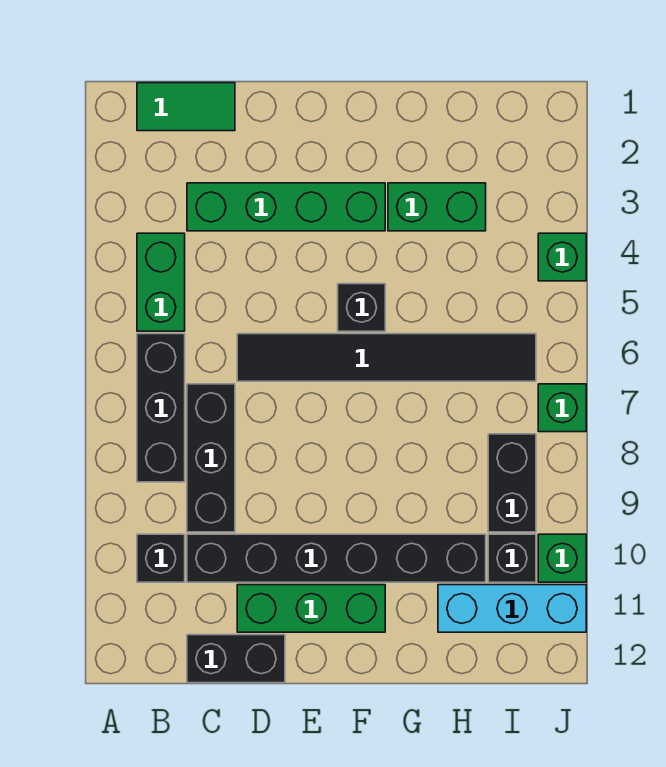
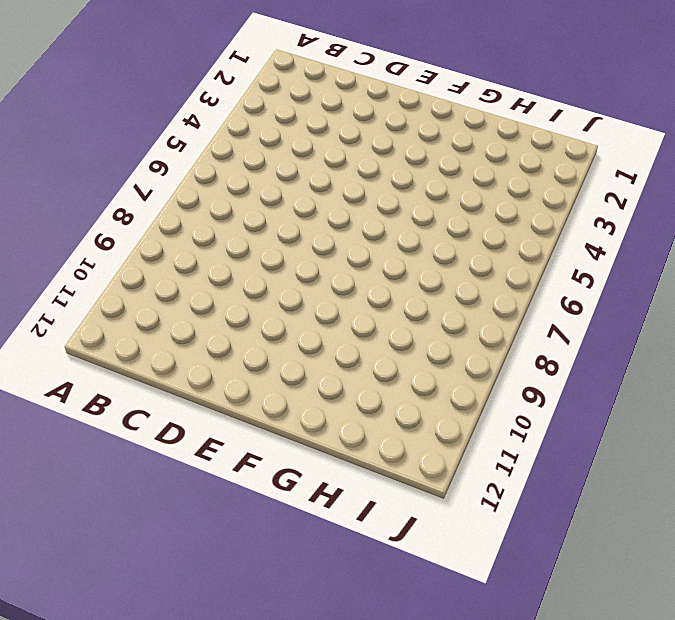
none -> green tile B1:C1 level 1
none -> green brick B4:B5 level 1
none -> black brick B6:B8 level 1

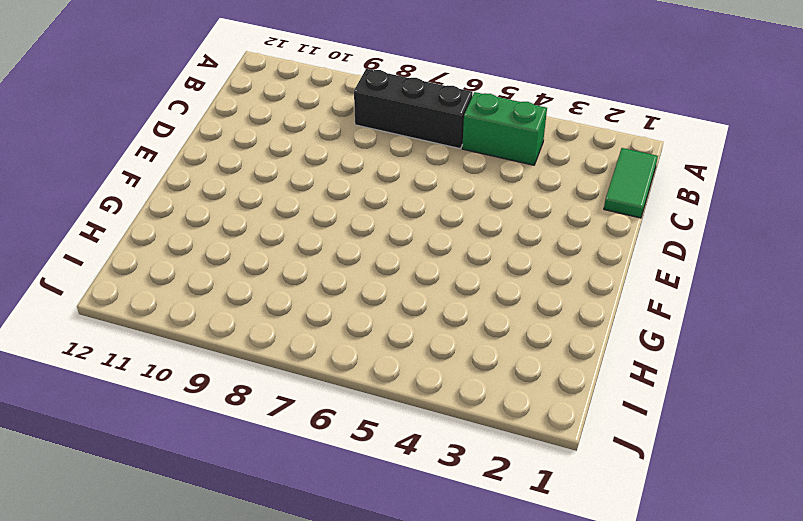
none -> black brick B10 level 1
none -> green brick C3:F3 level 1
none -> black brick C7:C9 level 1

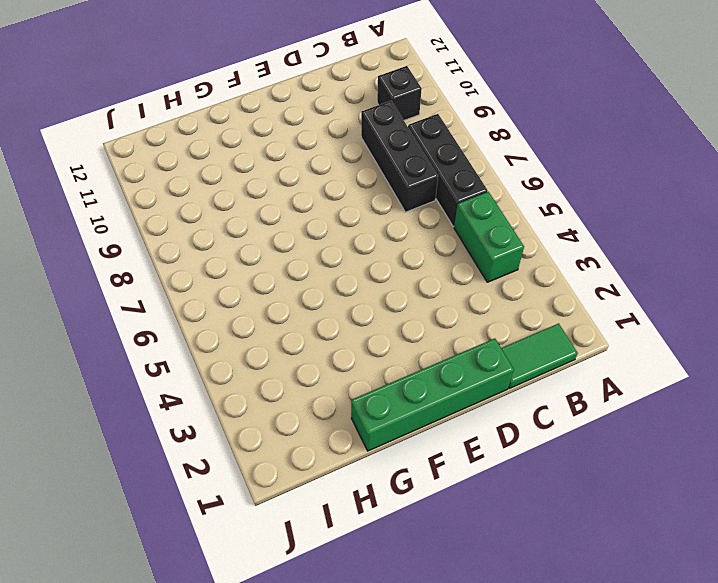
green brick D1:G1 level 1 -> green brick C3:F3 level 1
none -> black brick C10:H10 level 1
none -> black brick C12:D12 level 1
none -> black tile D6:I6 level 1

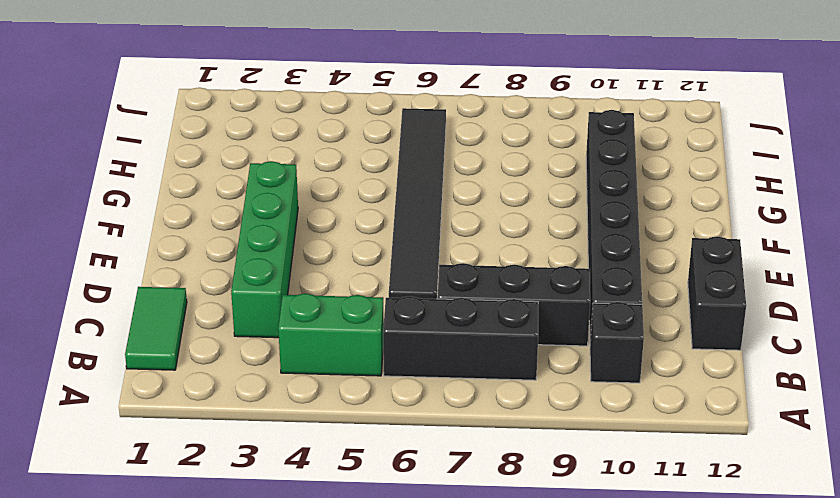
none -> green brick D11:F11 level 1
none -> black brick F5 level 1
none -> green brick G3:H3 level 1

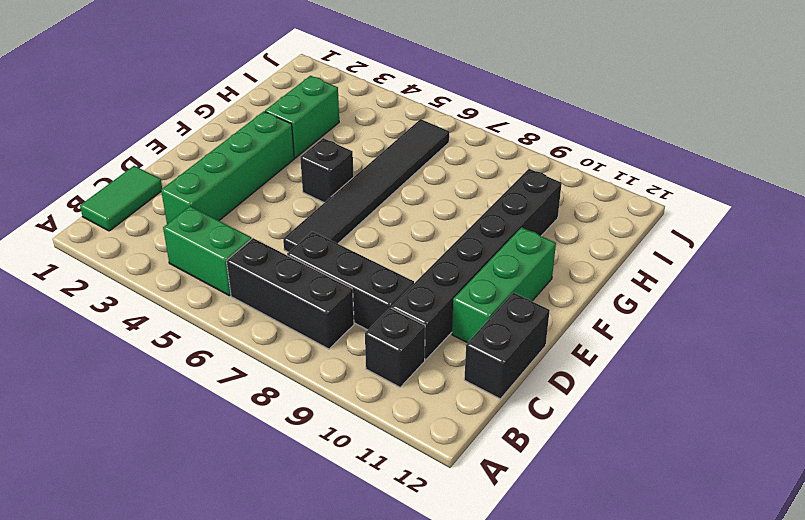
none -> cyan brick H11:J11 level 1
none -> black brick I8:I9 level 1
none -> black brick I10 level 1

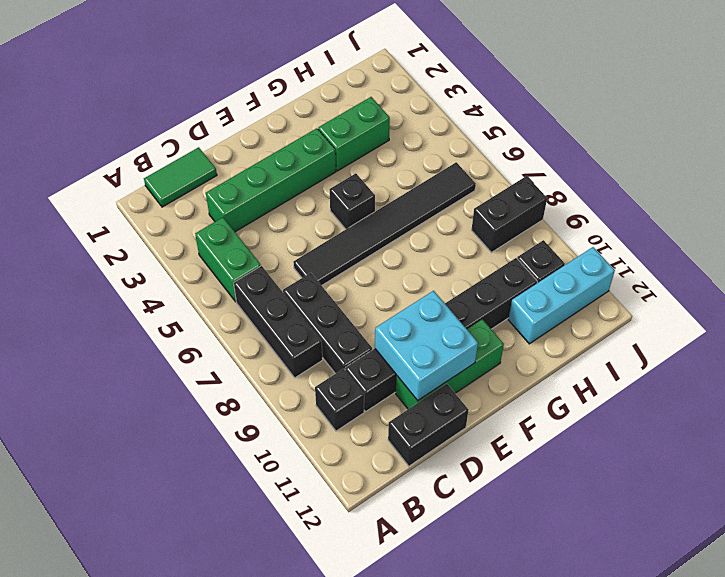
cyan brick D10:E11 level 2 -> none
black brick I8:J8 level 1 -> black brick I8:I9 level 1
none -> green brick J4 level 1
none -> green brick J7 level 1
none -> green brick J10 level 1

